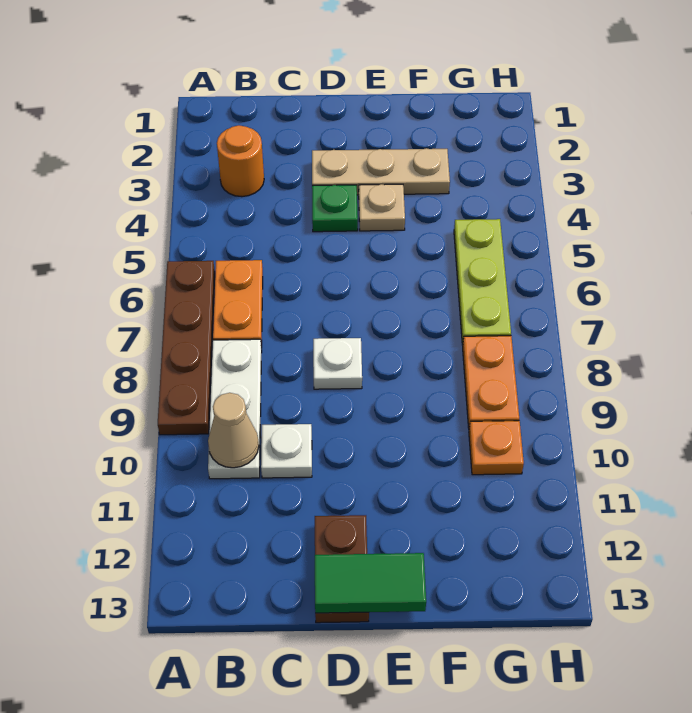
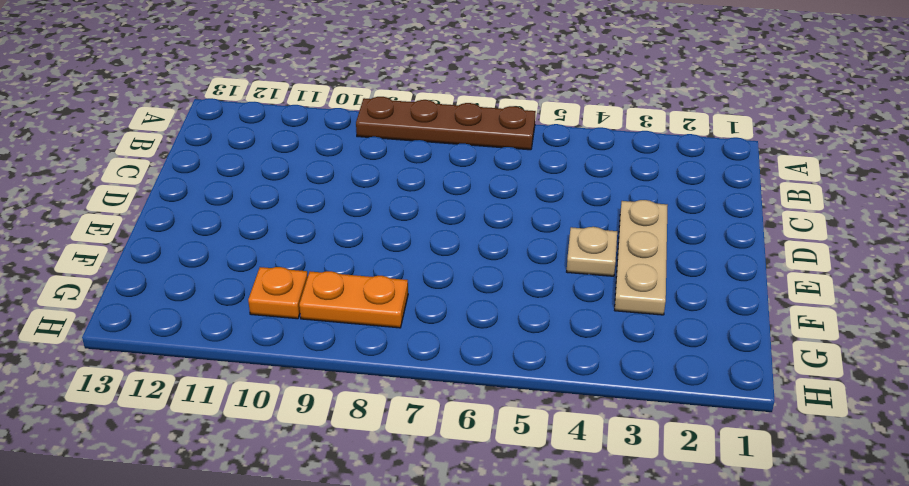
none -> orange round brick B3 level 1
none -> orange plate B6:B7 level 1
none -> white plate B8:B10 level 1

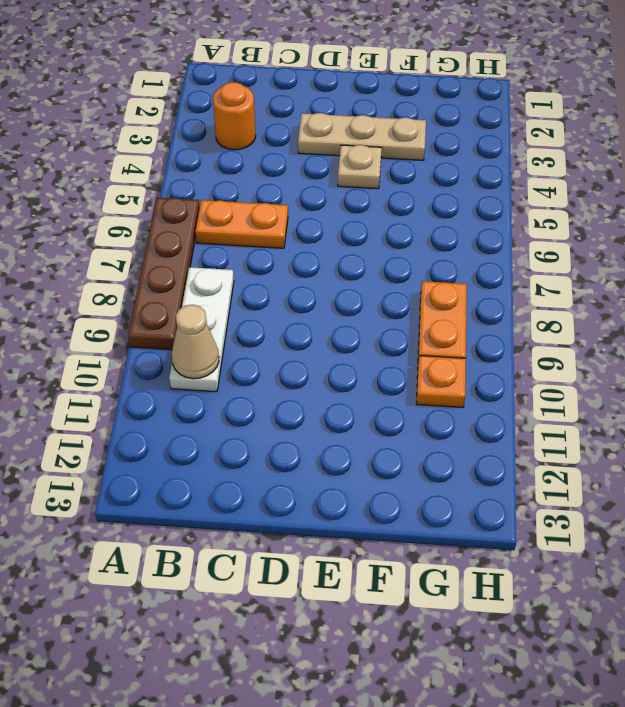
orange plate B6:C6 level 1 -> orange plate B6:B7 level 1
none -> white plate C10 level 1
none -> green plate D4 level 1
none -> white plate D8 level 1

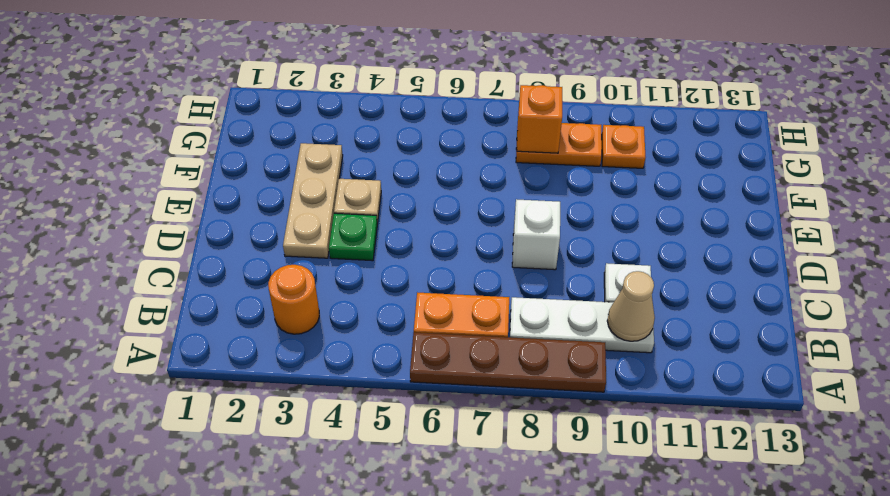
white brick D8 level 1 -> white plate D8 level 1
orange brick G8 level 2 -> none
none -> brown plate D12:D13 level 1
none -> lime plate G5:G7 level 1
none -> green tile D13:E13 level 2

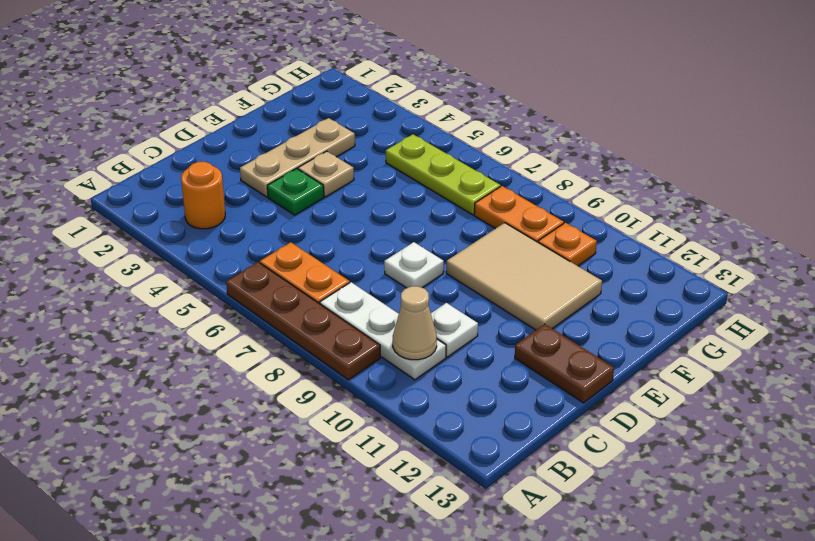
tan tile E9:F11 level 1 -> none
none -> green tile D13:E13 level 2

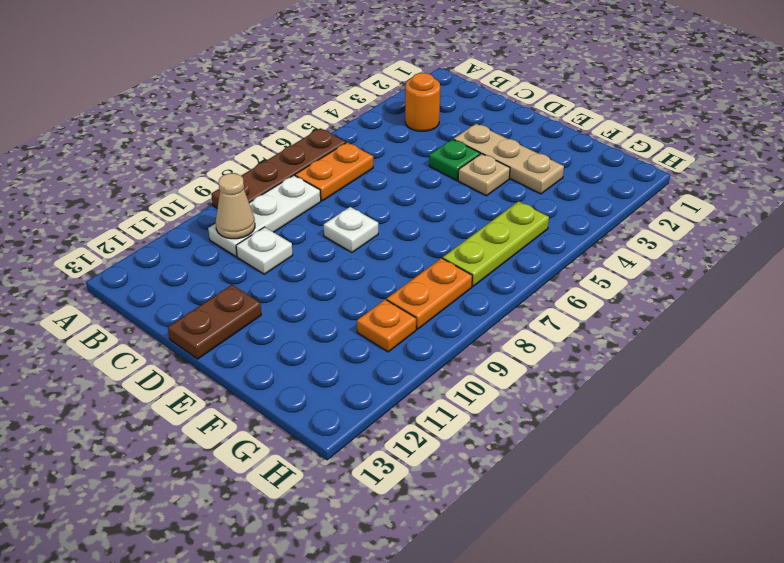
none -> green tile D13:E13 level 2

